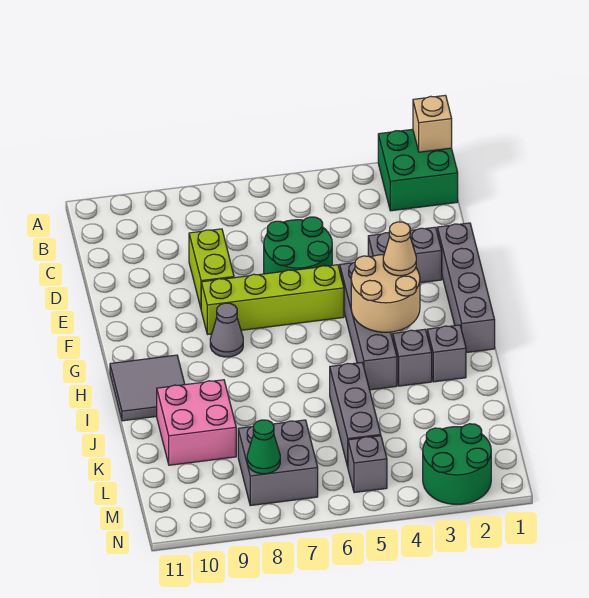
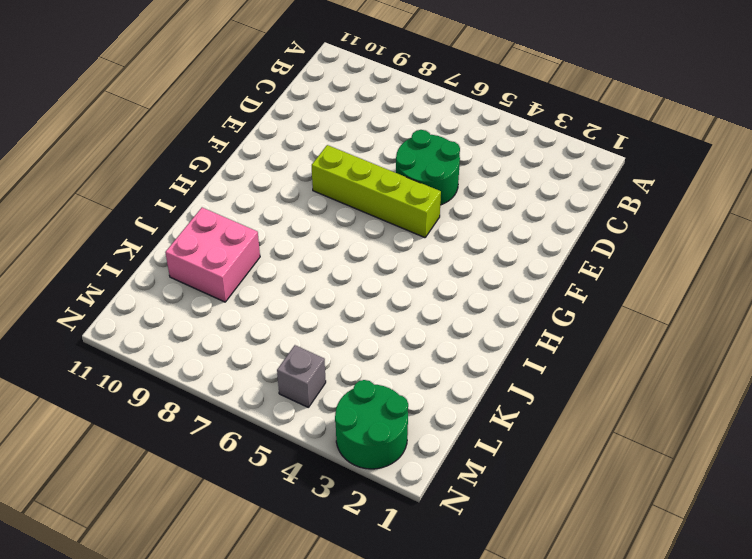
none -> green brick A1:B2 level 1
none -> lime brick D8:E8 level 1
none -> grey brick E1:H1 level 1

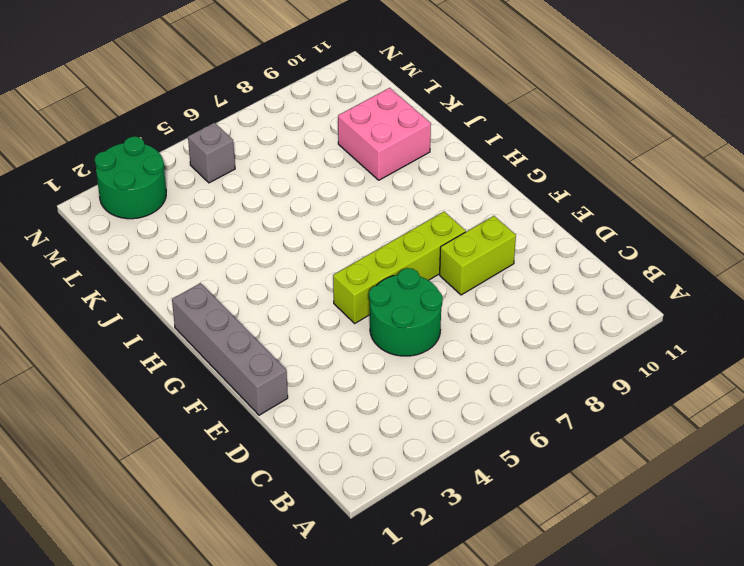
lime brick E8:E9 level 1 -> lime brick D8:E8 level 1
none -> green brick A1:B2 level 1
none -> grey brick E2:E3 level 1
none -> grey brick F4:I4 level 1

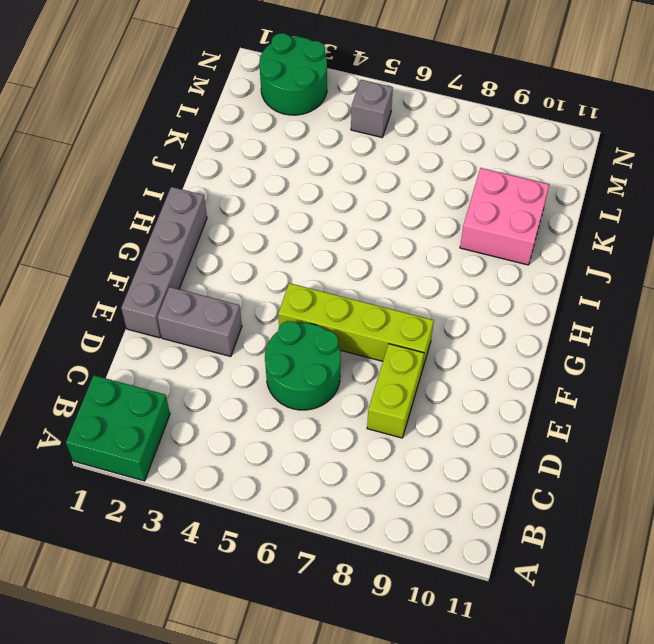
none -> grey brick F4:I4 level 1
none -> grey cone G8 level 1
none -> grey tile H10:I11 level 1

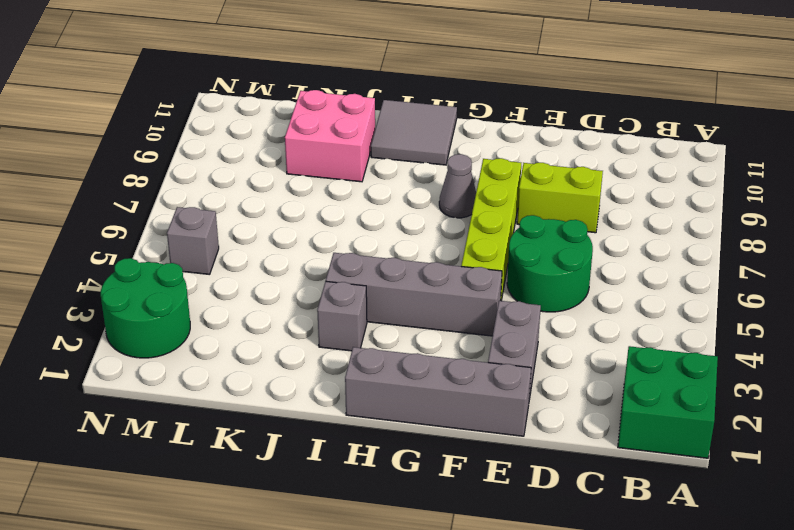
none -> grey brick I2 level 1
none -> grey brick J5:L5 level 1
none -> grey brick L7:M8 level 1

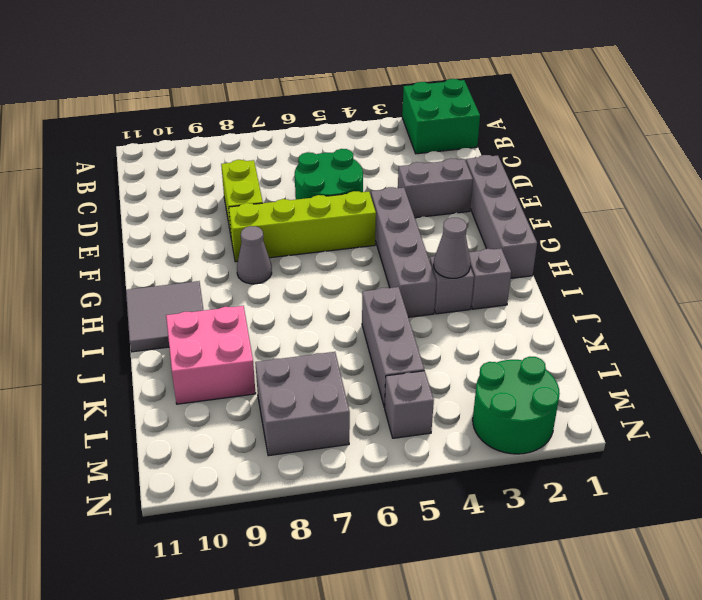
grey cone I3 level 2 -> none
none -> tan brick A1 level 2
none -> tan round brick G3:H4 level 2
none -> green cone M8 level 2

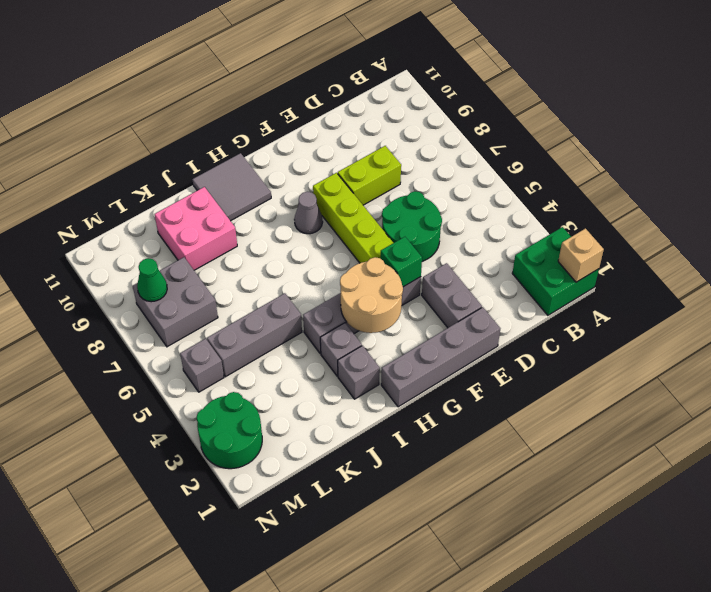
green brick F4 level 2 -> none
none -> tan cone G3 level 3

